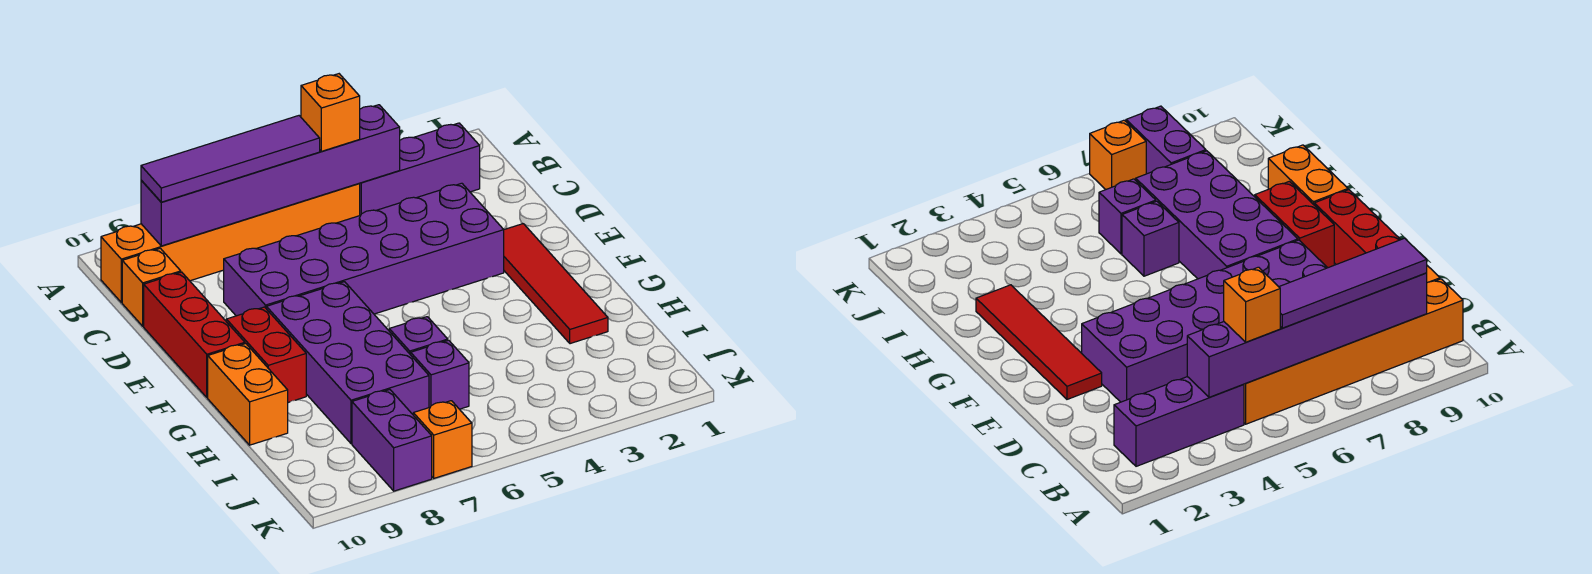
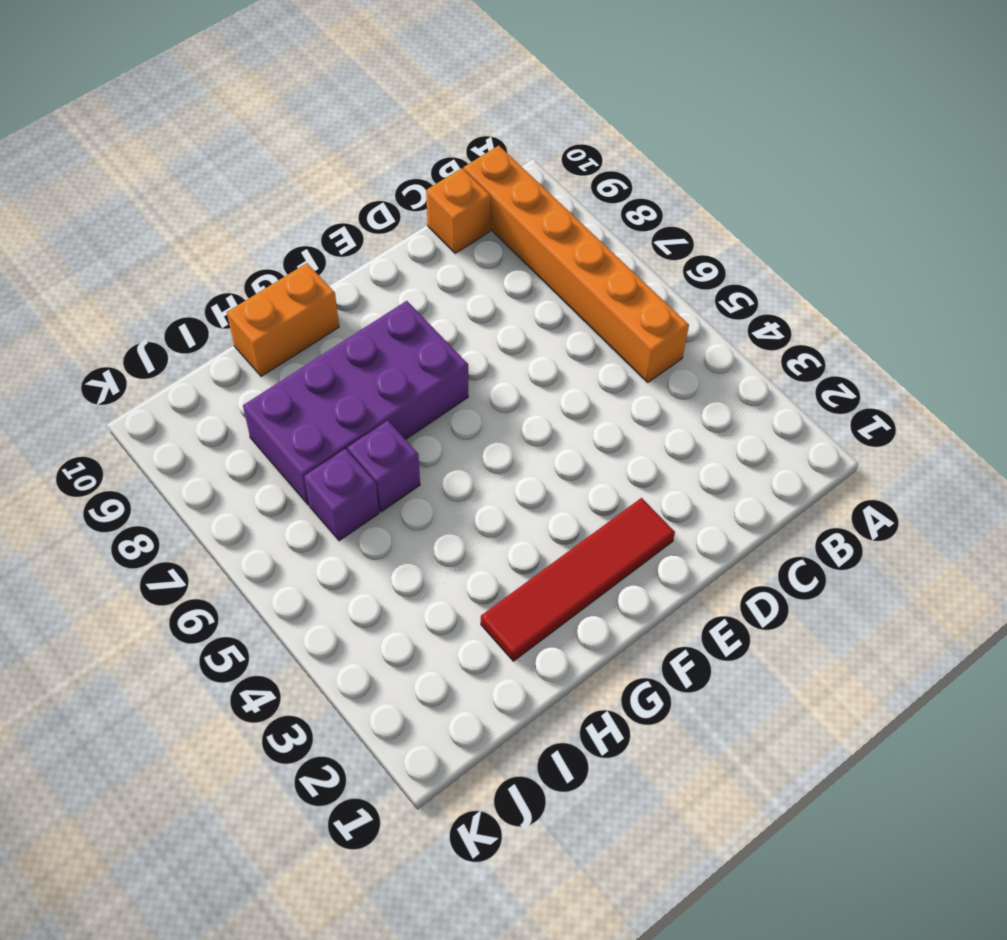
none -> purple brick B2:B4 level 1
none -> purple brick D3:E8 level 1
none -> red brick D10:F10 level 1

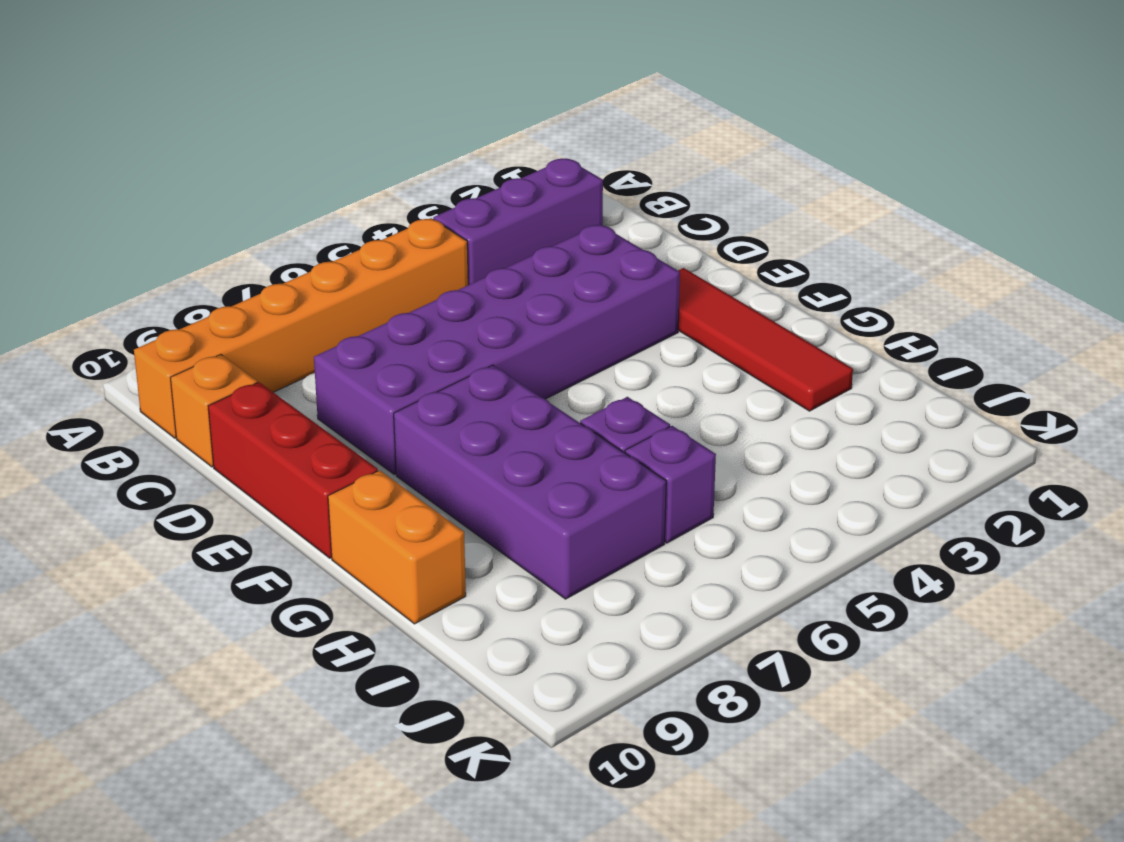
none -> red brick F9:G9 level 1
none -> purple brick J8:K8 level 1
none -> orange brick K7 level 1

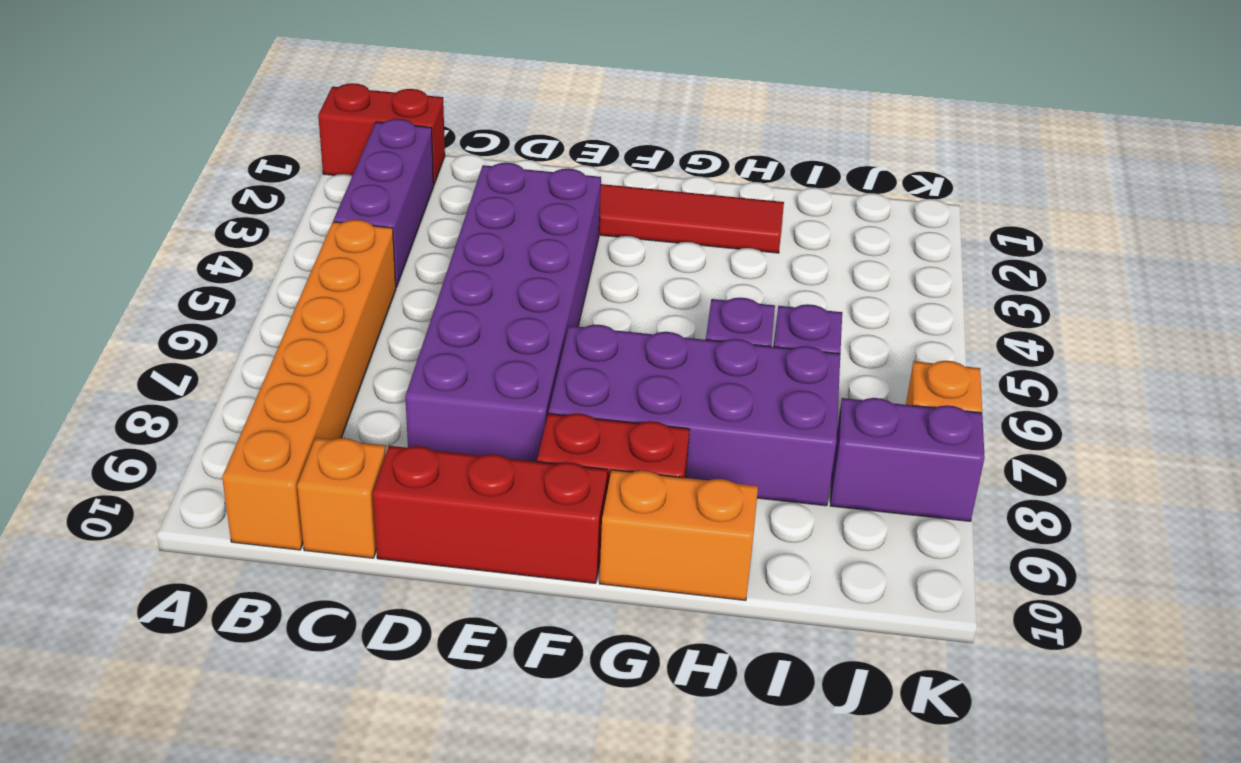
red brick A1:B1 level 1 -> none
none -> purple brick B4:B9 level 2
none -> orange brick B5 level 3
none -> purple tile B6:B9 level 3

